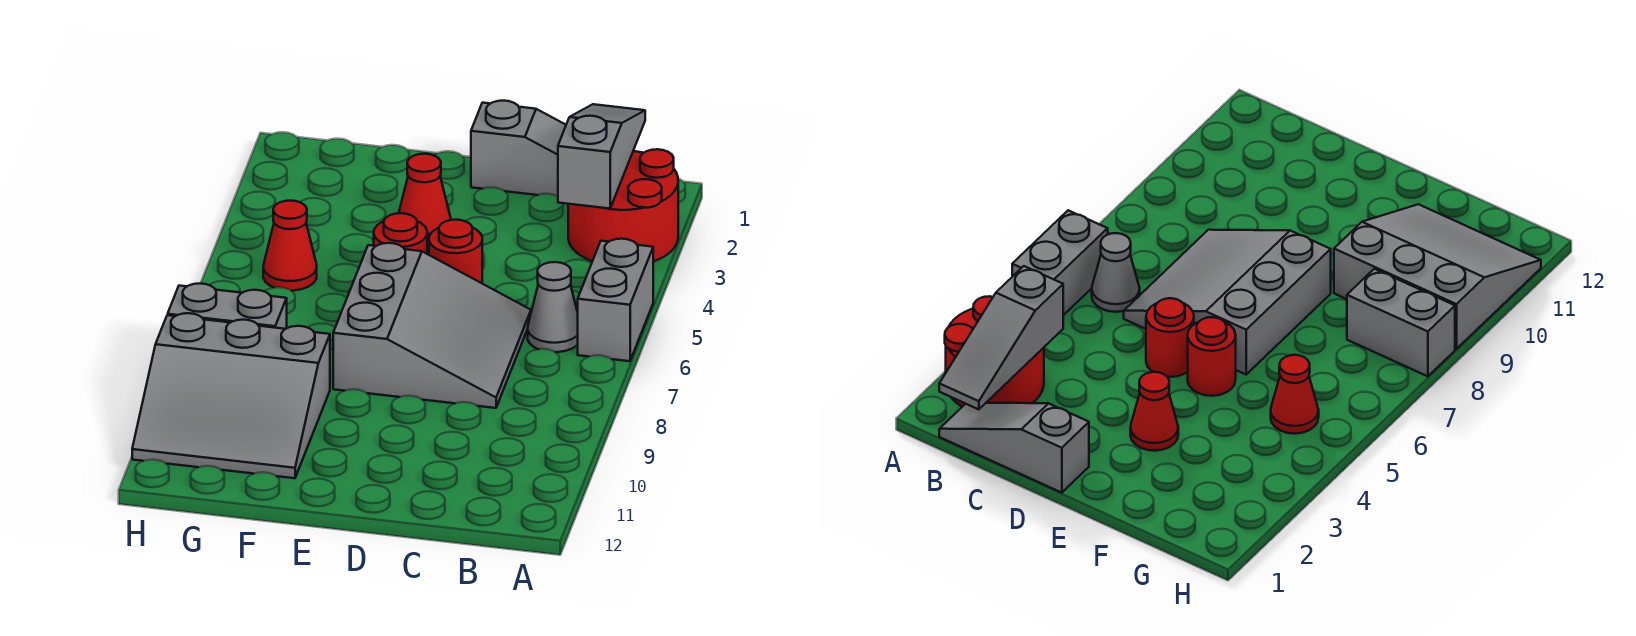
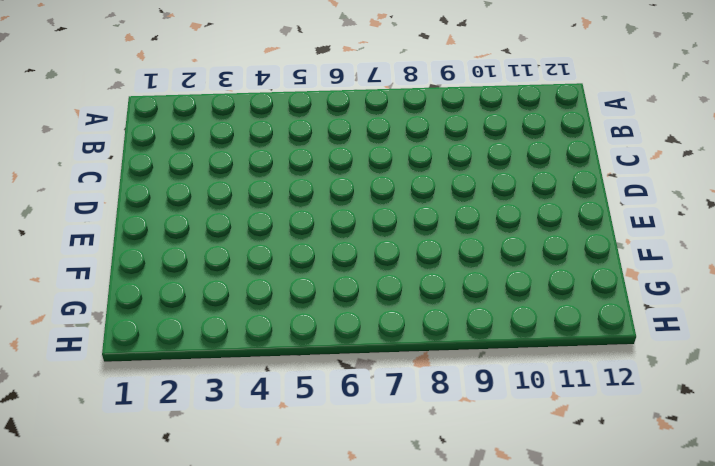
none -> red round brick A2:B3 level 1
none -> grey brick A5:A6 level 1
none -> grey slope B1:D1 level 1 top D

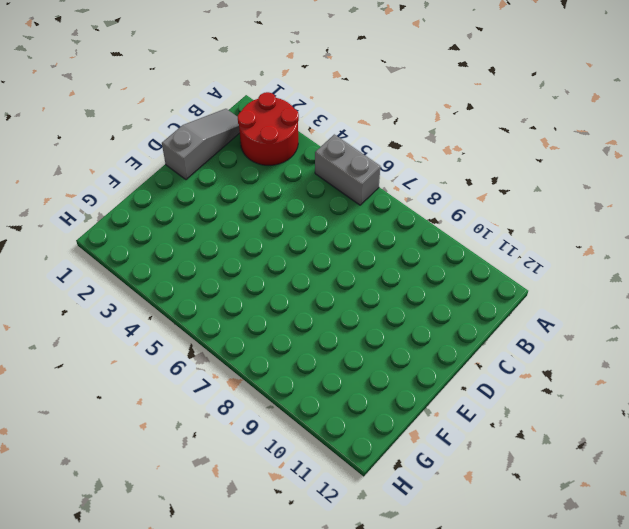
none -> grey cone B6 level 1
none -> grey slope C6:E8 level 1 top E
none -> red round brick D5 level 1

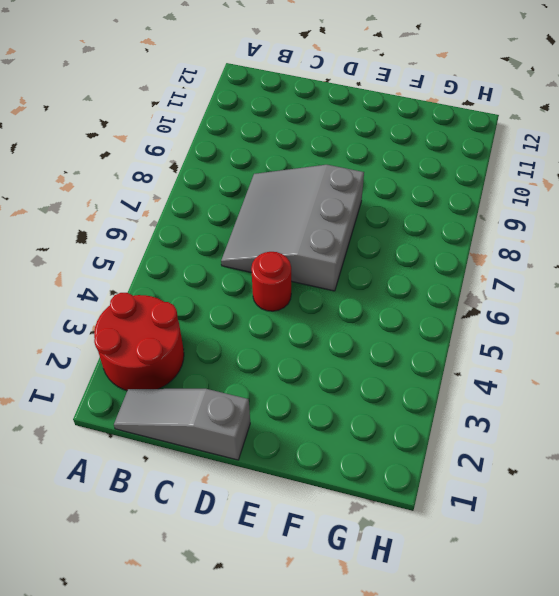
none -> grey brick A5:A6 level 1
none -> grey cone B6 level 1
none -> red cone E3 level 1

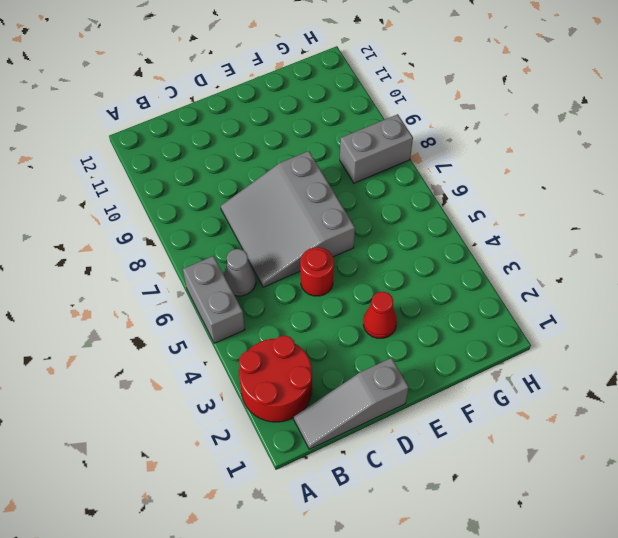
none -> red round brick E5 level 1
none -> grey slope F9:H11 level 1 top 9
none -> red cone G5 level 1

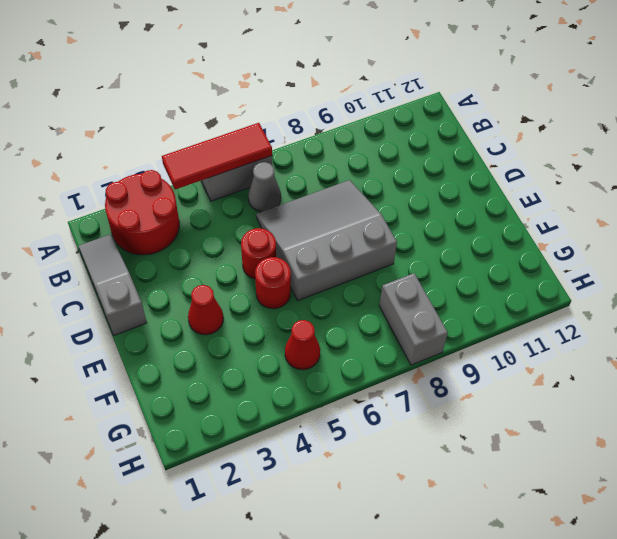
red tile A4:A6 level 2 -> none
none -> grey slope F9:H11 level 1 top 9
none -> grey slope B1:B3 level 2 top 3

